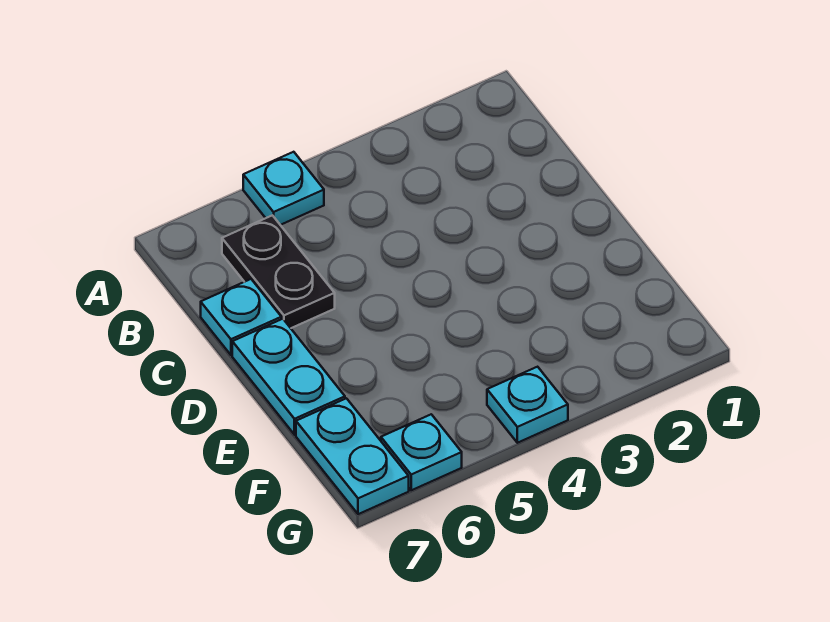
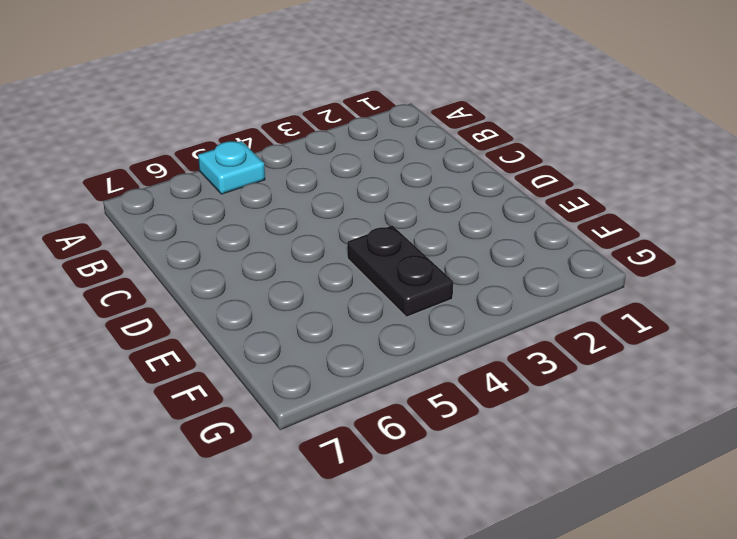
black plate E4:F4 level 1 -> black plate B6:C6 level 1
none -> cyan plate C7 level 1
none -> cyan plate D7:E7 level 1

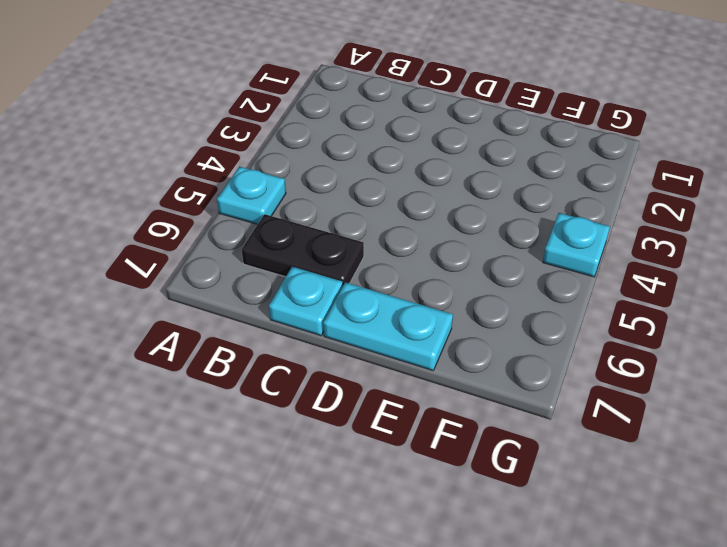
none -> cyan plate F7:G7 level 1
none -> cyan plate G6 level 1

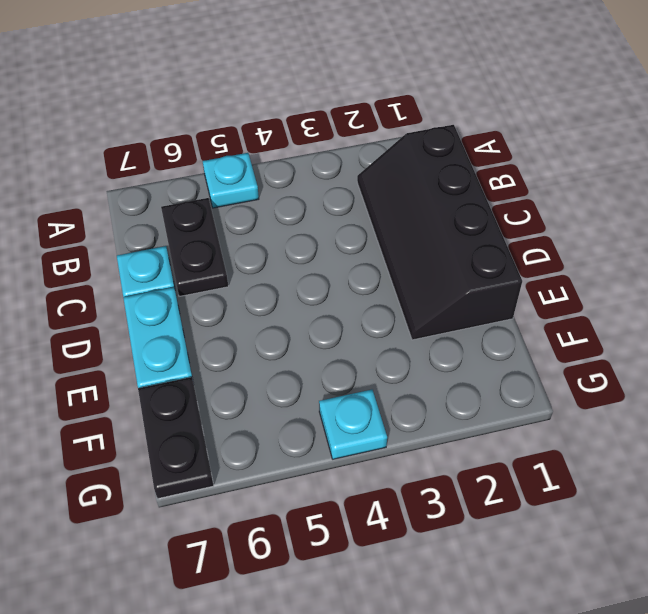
black slope B1:E2 level 1 top 1 -> none
black plate F7:G7 level 1 -> cyan plate F7:G7 level 1
none -> cyan plate G6 level 1

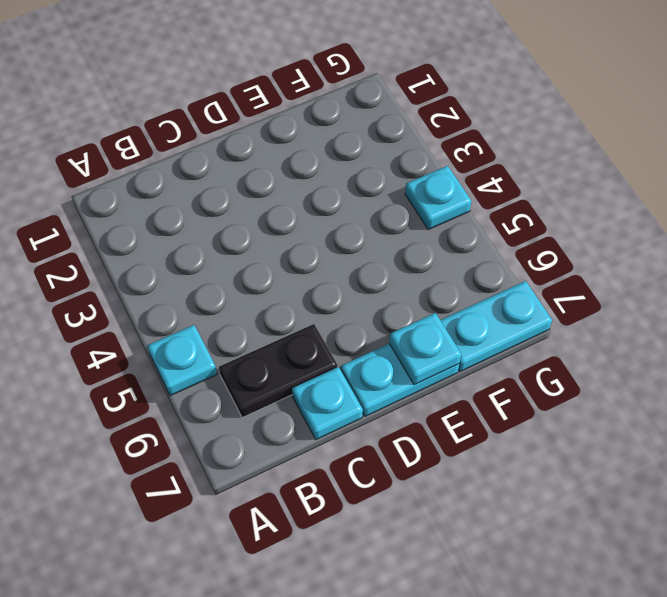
cyan plate E7 level 2 -> cyan plate G6 level 1

